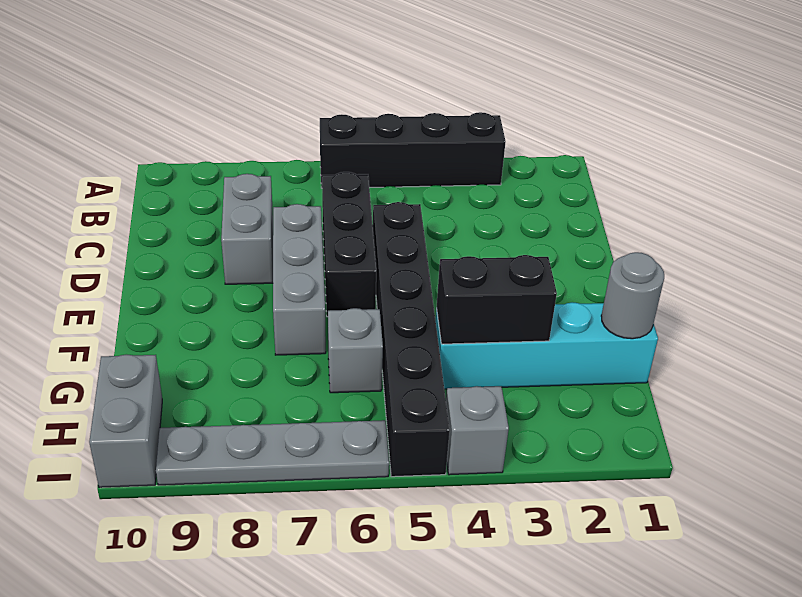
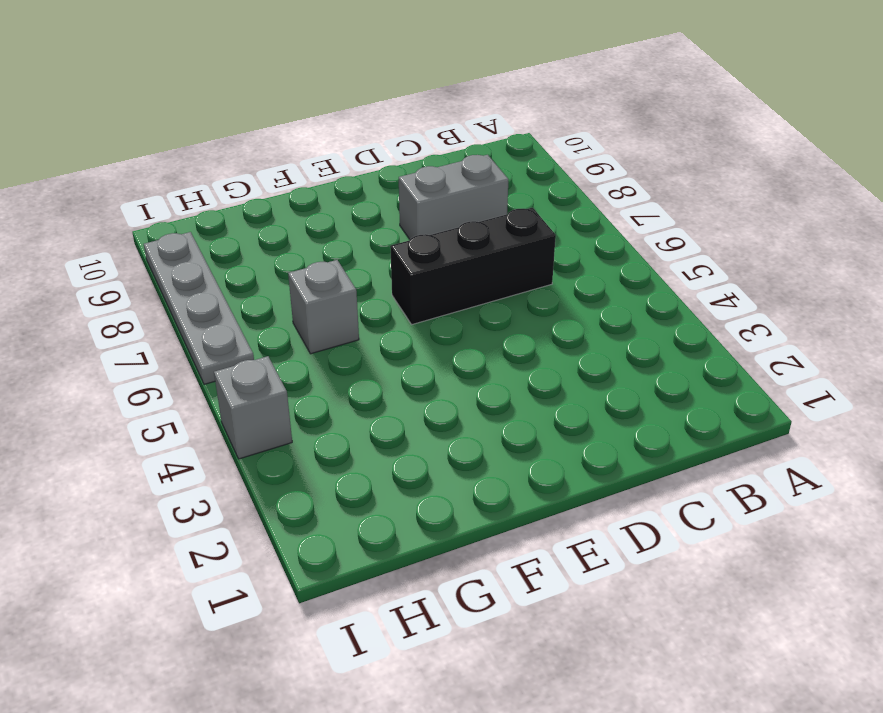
none -> black brick A3:A6 level 1
none -> black brick D5:I5 level 1
none -> grey brick D7:F7 level 1

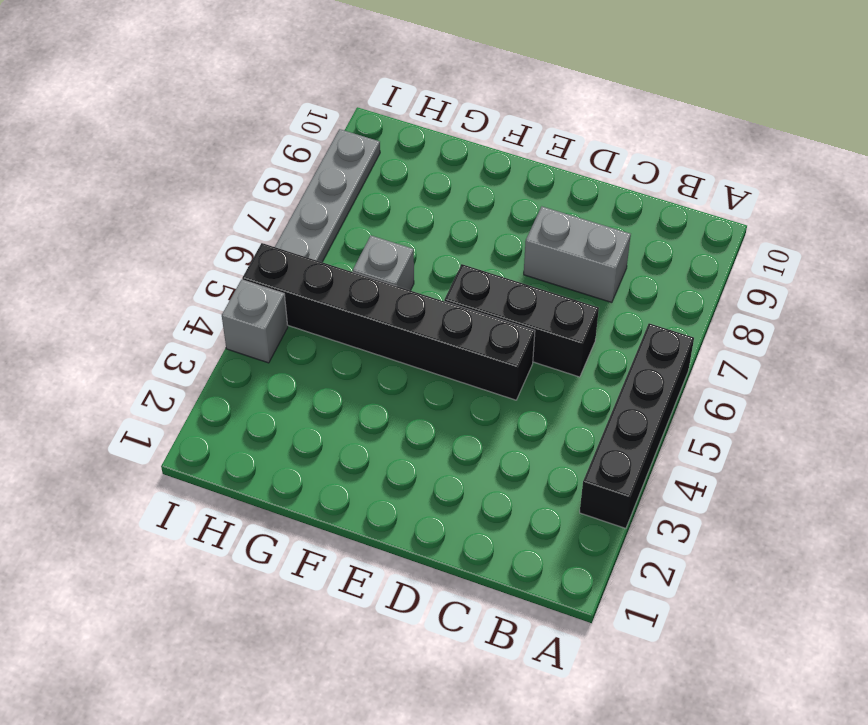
none -> grey brick D7:F7 level 1
none -> cyan brick G1:G4 level 1
none -> grey brick H10:I10 level 1

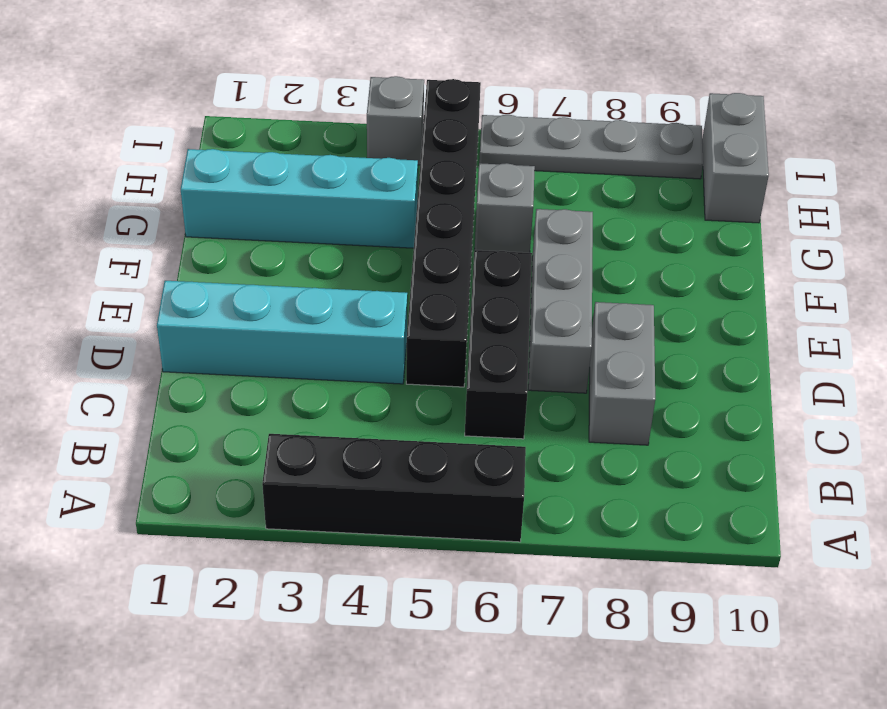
cyan brick D1:D4 level 1 -> none
none -> grey round brick G1 level 2
none -> black brick G3:G4 level 2

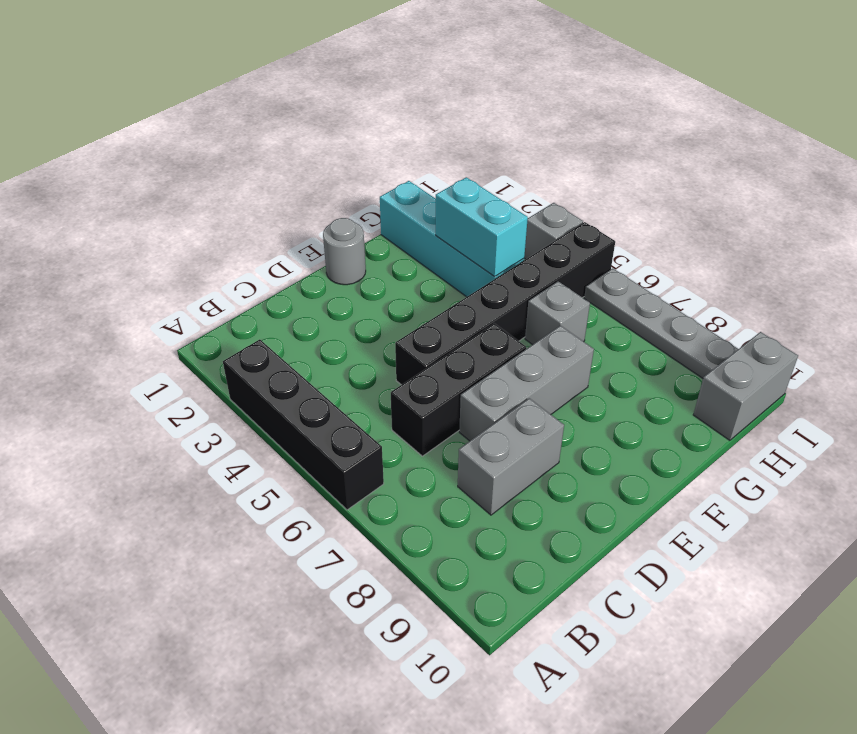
grey round brick E1 level 1 -> grey round brick G1 level 2
cyan brick G3:G4 level 2 -> black brick G3:G4 level 2

